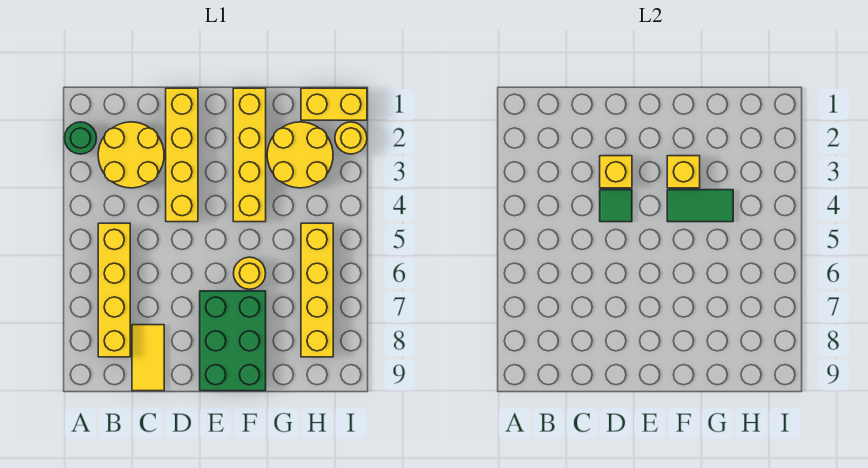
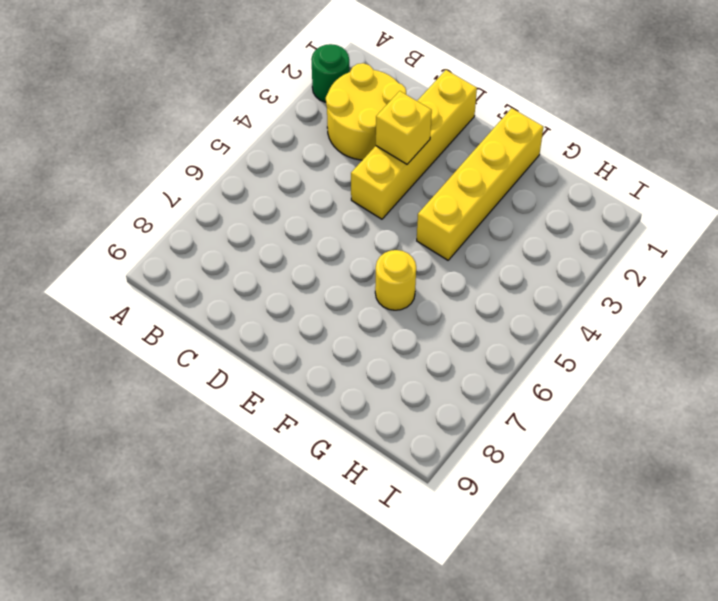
none -> yellow brick B5:B8 level 1
none -> yellow tile C8:C9 level 1
none -> green brick E7:F9 level 1

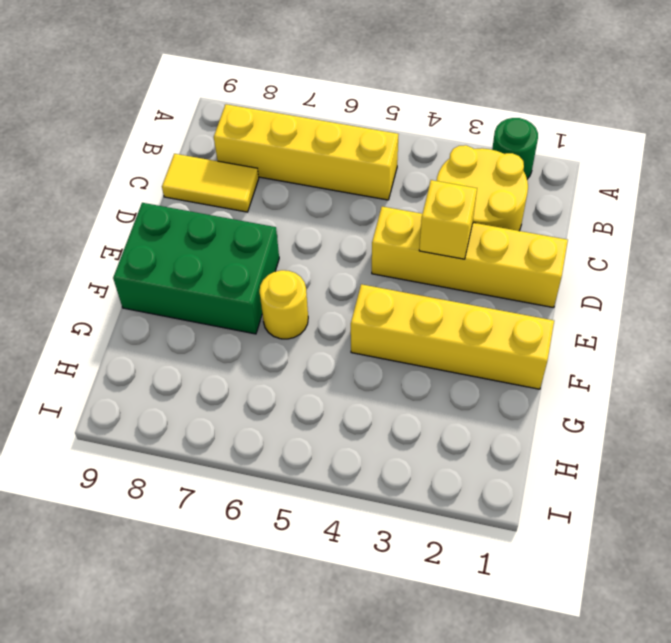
none -> yellow round brick G2:H3 level 1
none -> yellow brick H1:I1 level 1
none -> yellow brick H5:H8 level 1

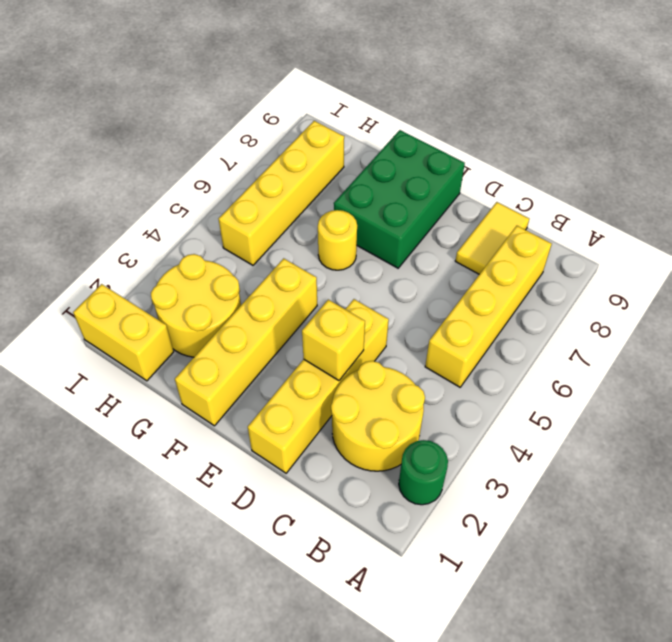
none -> yellow round brick I2 level 1
none -> green tile D4 level 2
none -> yellow brick F3 level 2

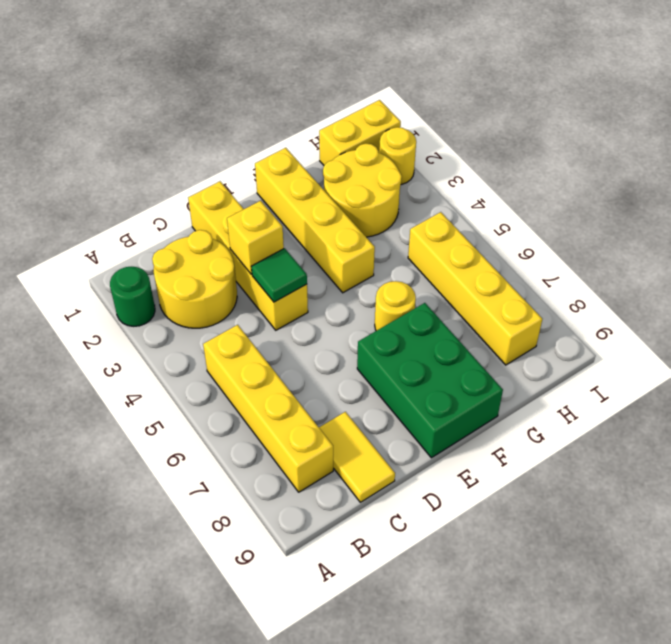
none -> yellow brick F3 level 2
none -> green tile F4:G4 level 2

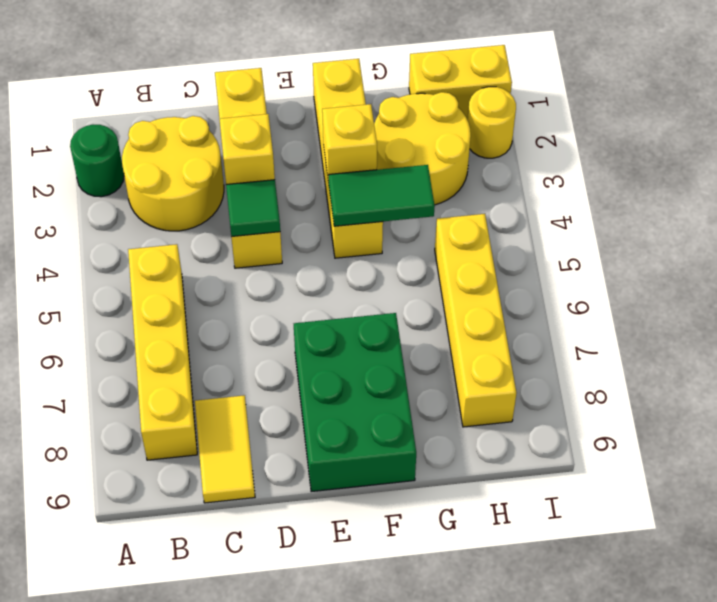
none -> yellow round brick F6 level 1

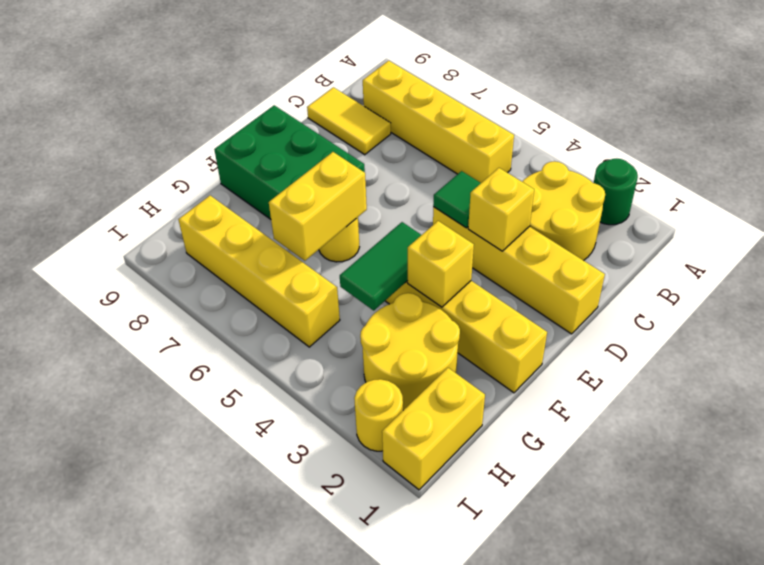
yellow brick F6:G6 level 2 -> none

